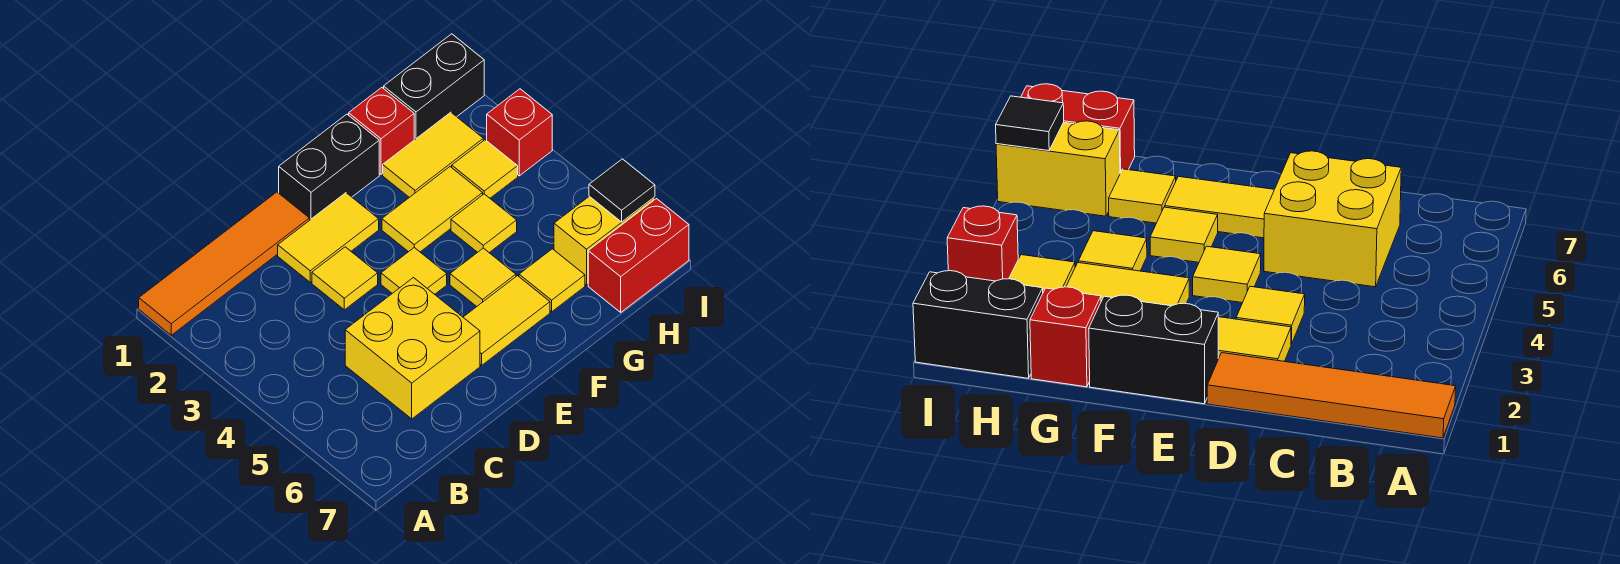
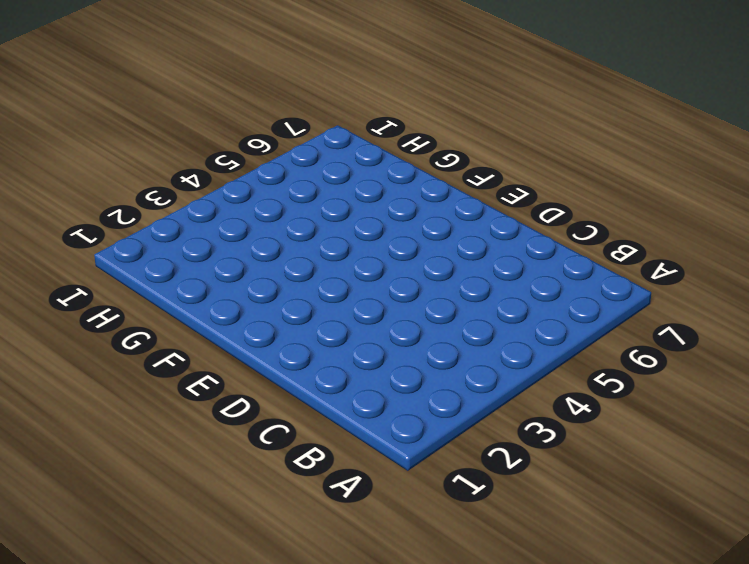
none -> orange tile A1:D1 level 1
none -> yellow brick C5:D6 level 1
none -> yellow tile D2:E2 level 1

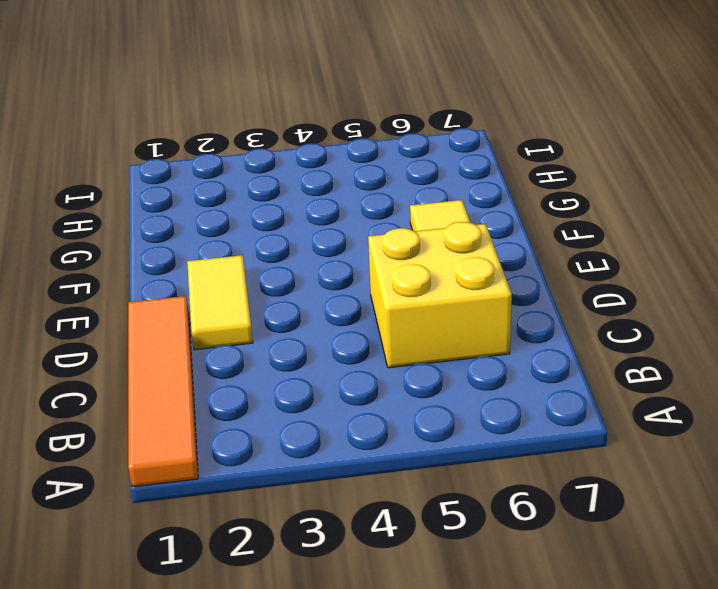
none -> yellow tile D3 level 1
none -> black brick E1:F1 level 1
none -> yellow tile E4 level 1

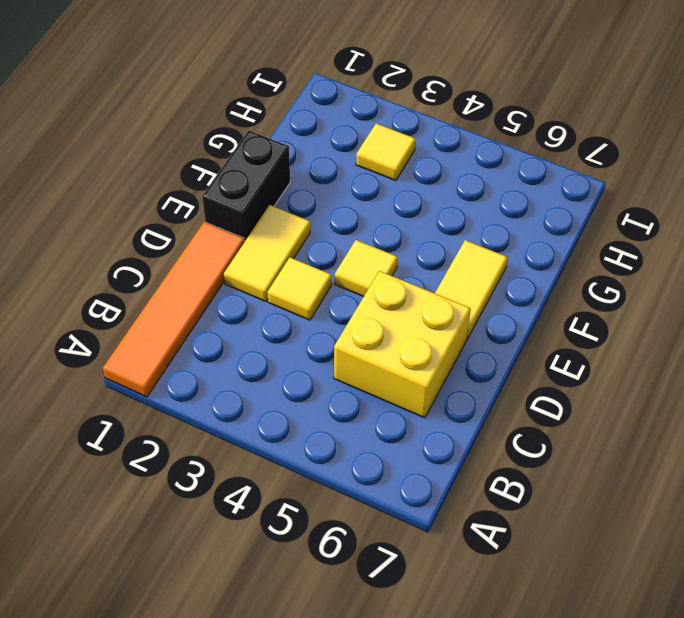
none -> yellow tile F3:G3 level 1
none -> yellow tile F5 level 1
none -> red brick G1 level 1

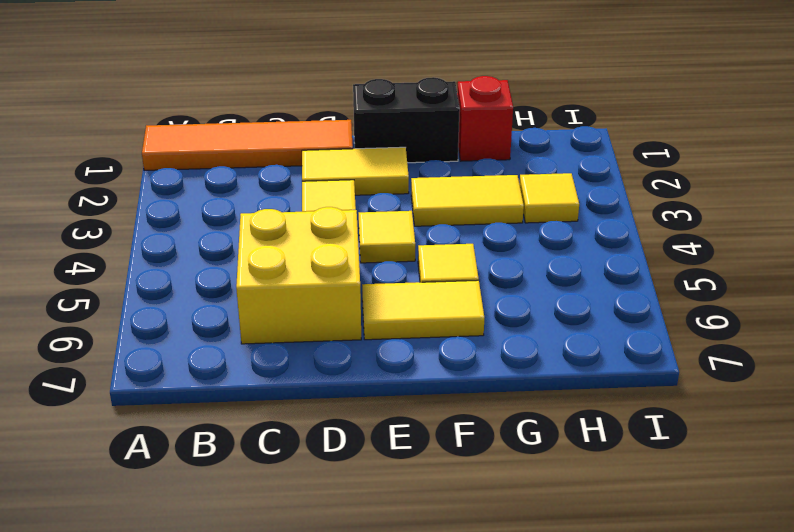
none -> yellow tile G2:H2 level 1
none -> yellow tile G4 level 1
none -> yellow tile G6 level 1

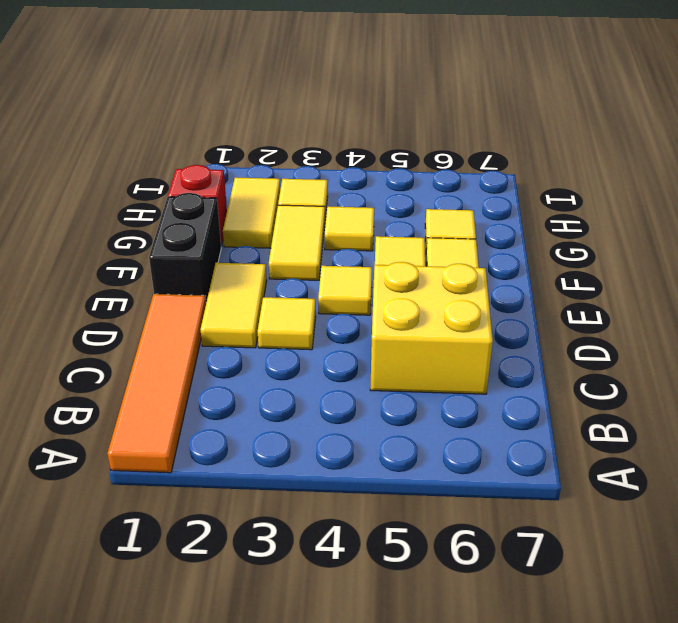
none -> black brick H1:I1 level 1
none -> yellow brick H6:I6 level 1
none -> red brick H7:I7 level 1

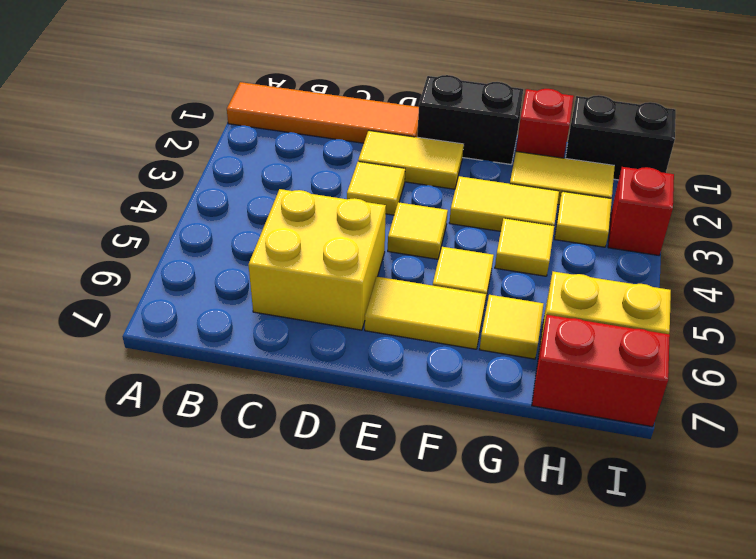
none -> black tile I6 level 2

